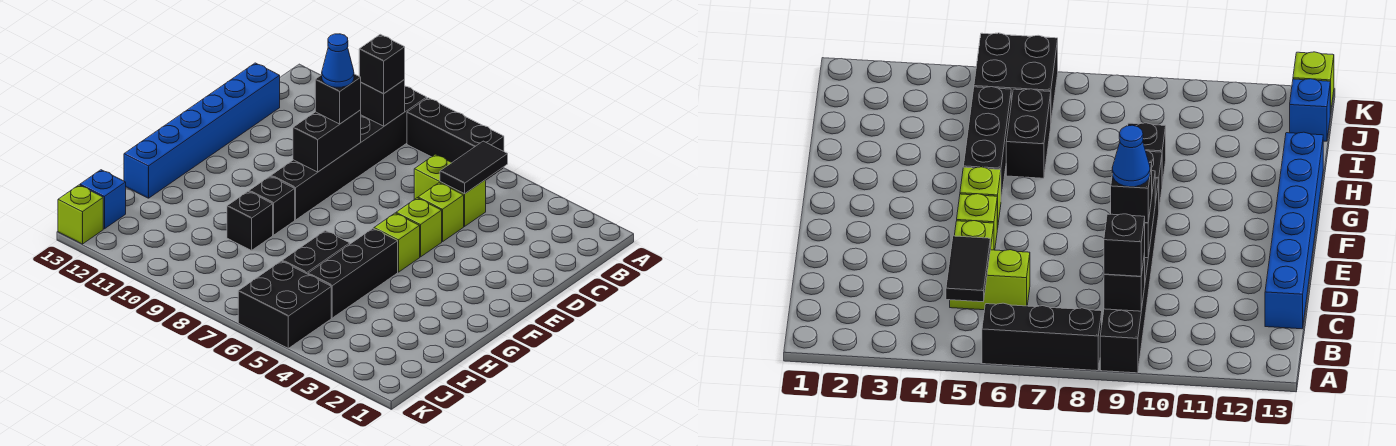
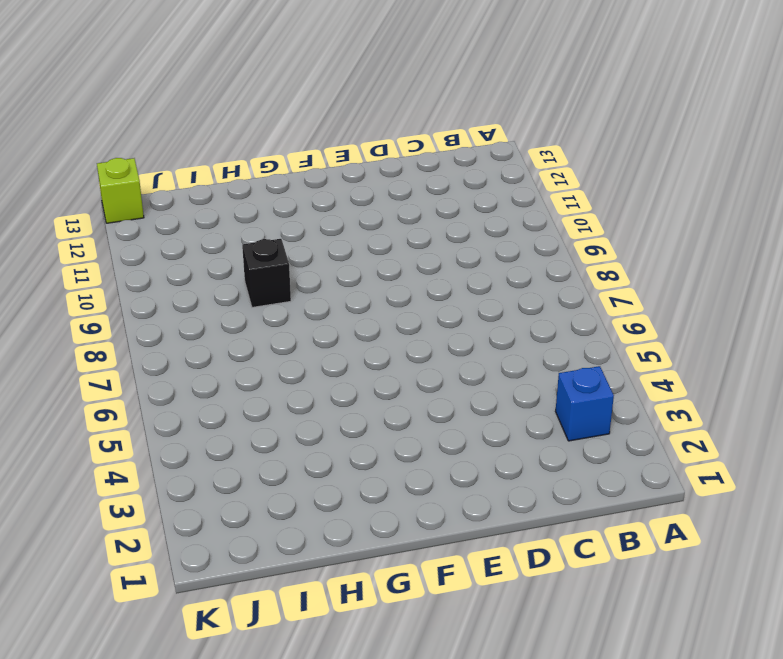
blue brick B3 level 1 -> blue brick J13 level 1
none -> black brick A6:A8 level 1
none -> black brick A9:F9 level 1
none -> lime brick C5:C6 level 1

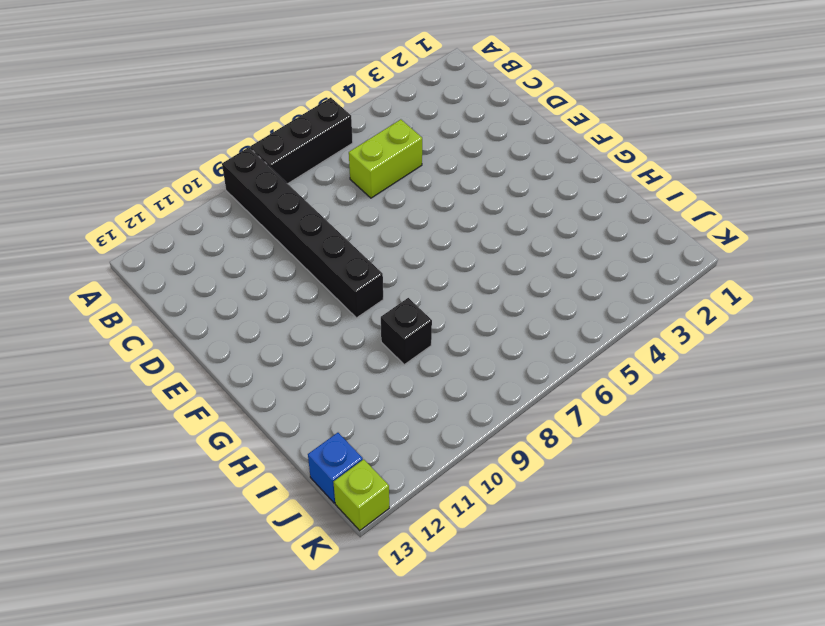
none -> blue brick C13:H13 level 1
none -> lime brick D5 level 1
none -> lime brick E5 level 1

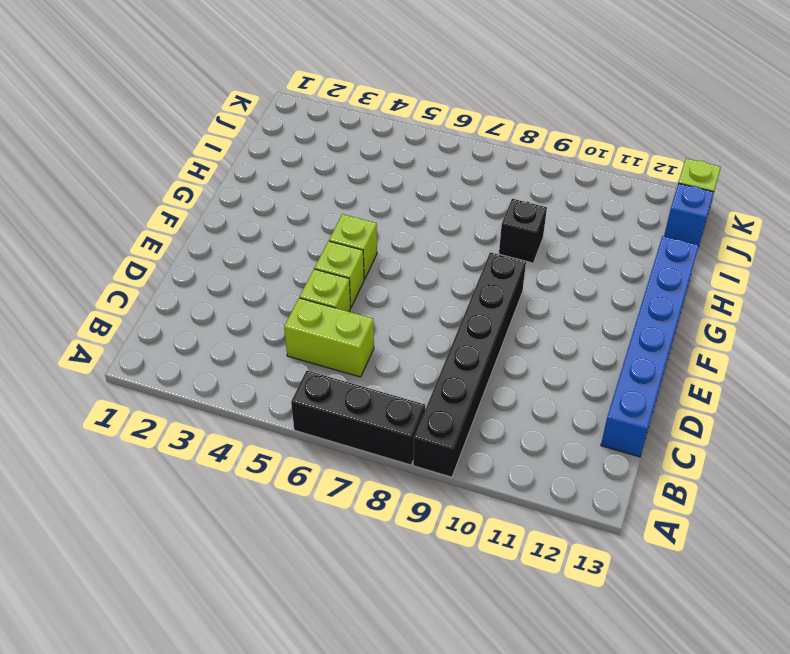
none -> black brick G5:I5 level 1
none -> black brick G9 level 1
none -> black brick H6:I6 level 1

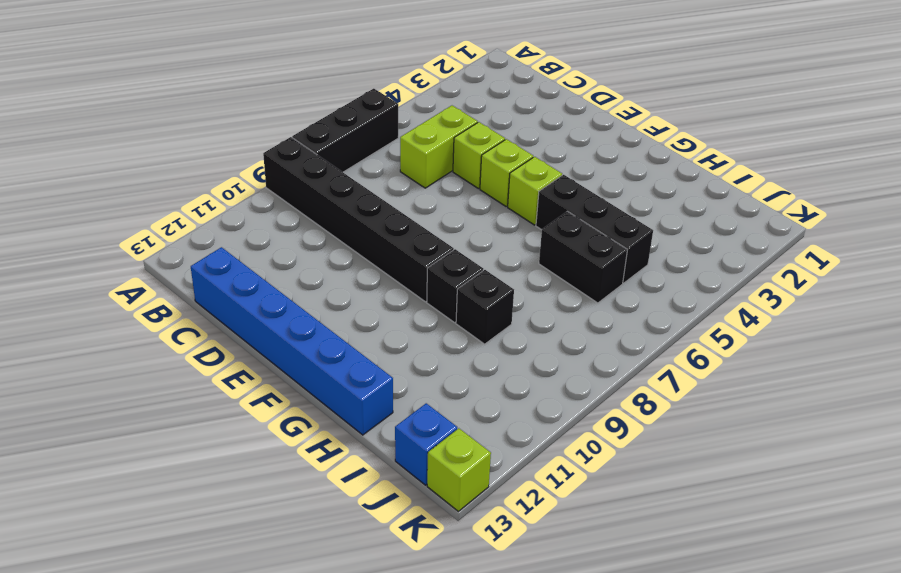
none -> black brick J5:K6 level 1
none -> black tile B5:C5 level 2
none -> black brick B9 level 2

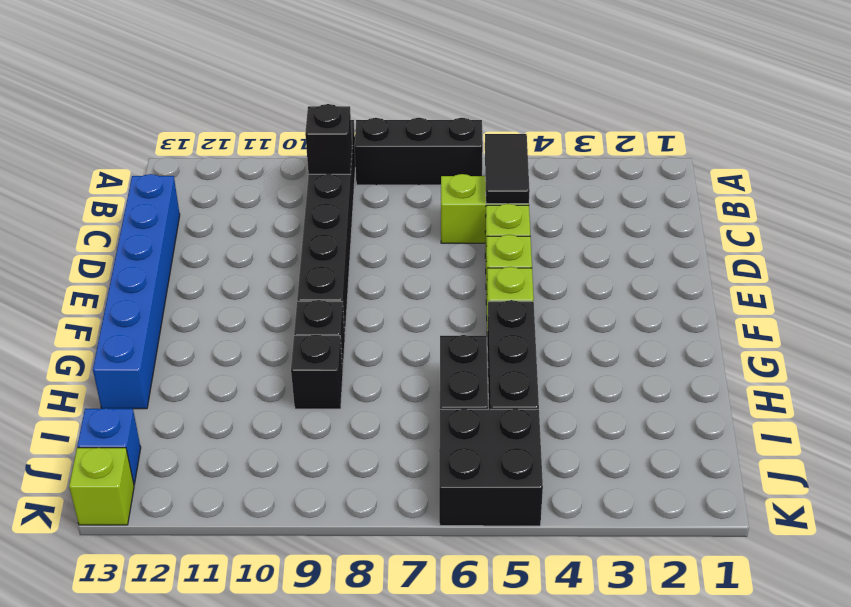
none -> black brick D9:E9 level 2
none -> black brick B9 level 3
none -> black brick D9 level 3

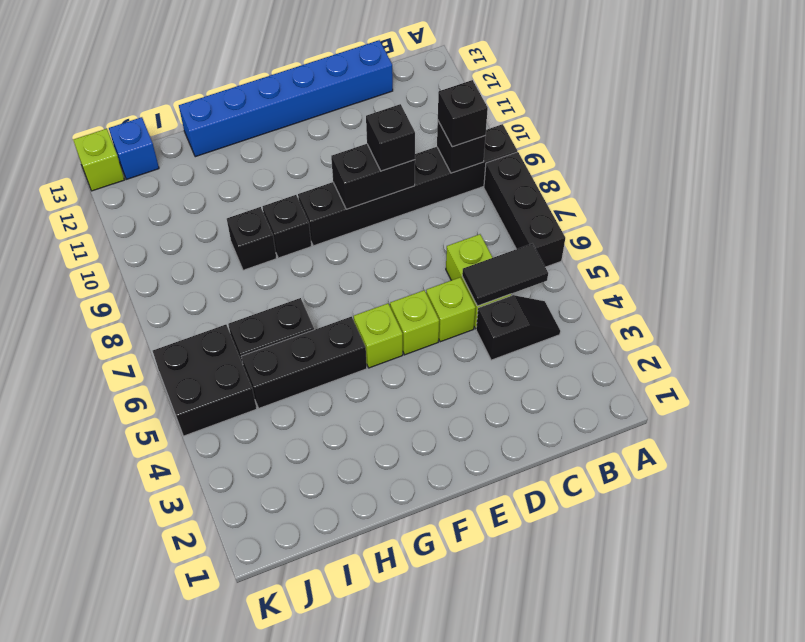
black slope B4:C4 level 1 top C -> none
none -> blue cone D9 level 4

